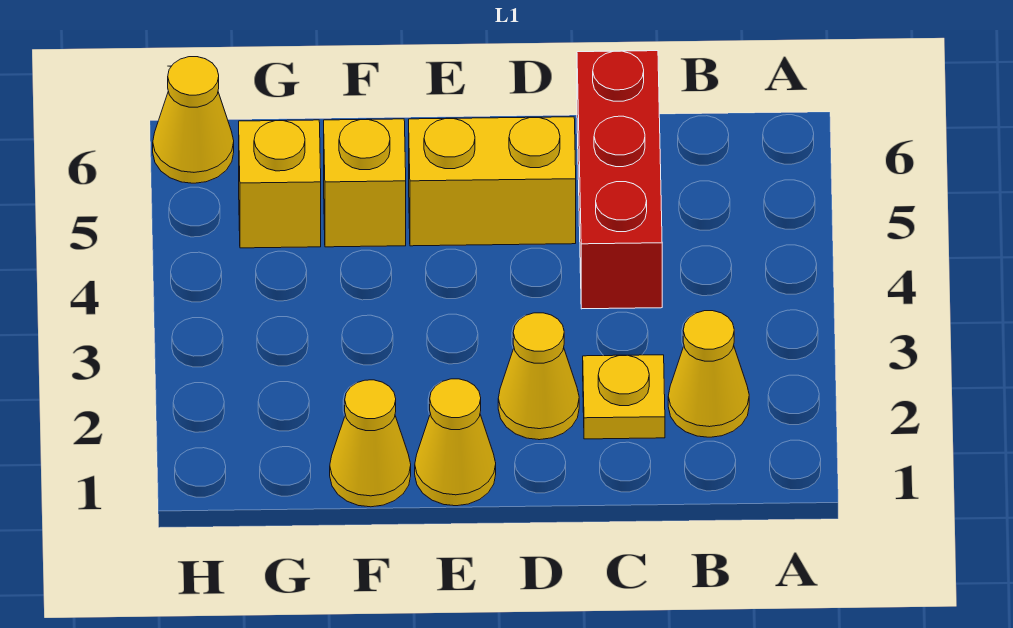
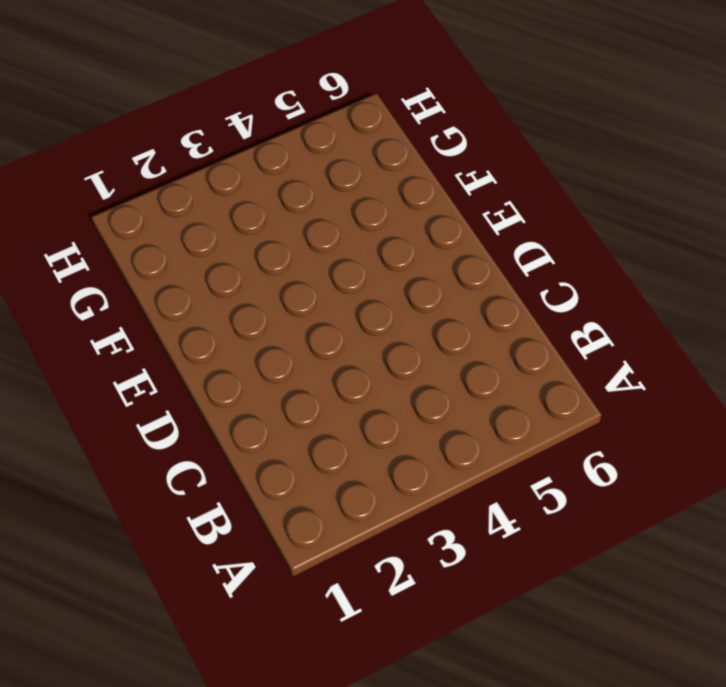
none -> yellow cone B2 level 1
none -> yellow plate C2 level 1

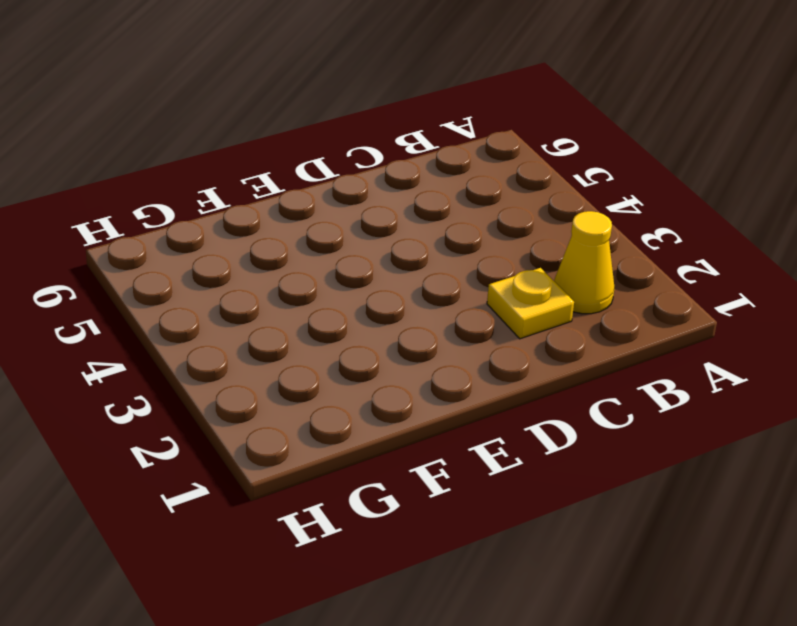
none -> red brick C4:C6 level 1
none -> yellow cone D2 level 1

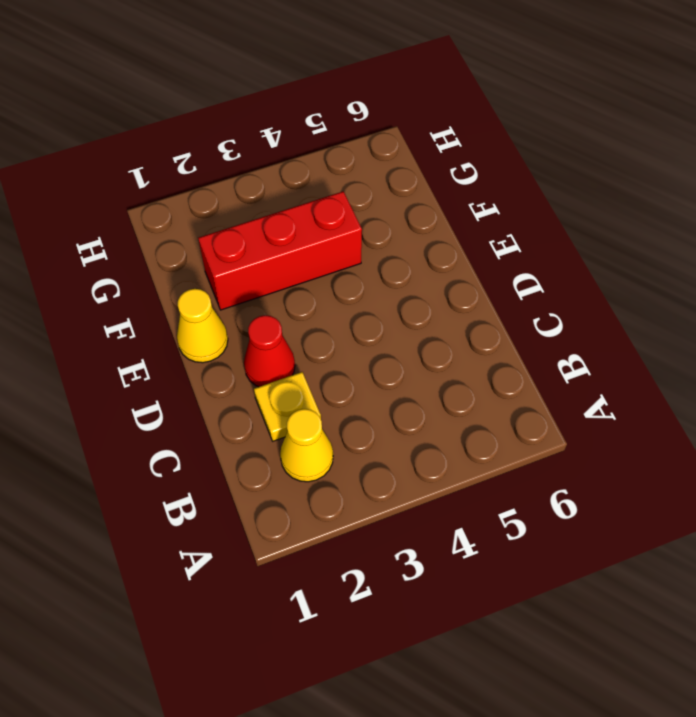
red cone D2 level 1 -> yellow cone D2 level 1
red brick F2:F4 level 1 -> red brick C4:C6 level 1
none -> yellow brick D5:E5 level 1
none -> yellow cone F1 level 1

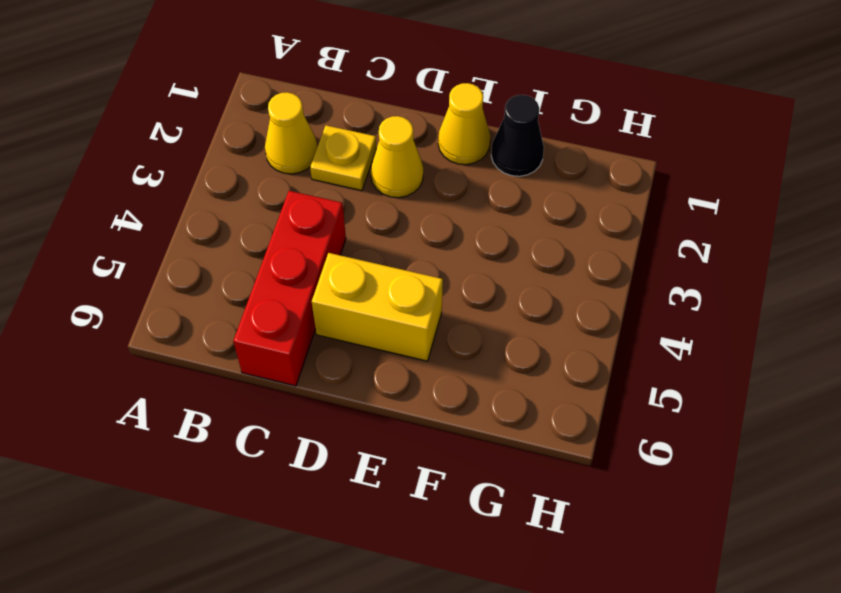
black cone F1 level 1 -> yellow cone F1 level 1
none -> yellow brick F5 level 1
none -> yellow brick G5 level 1

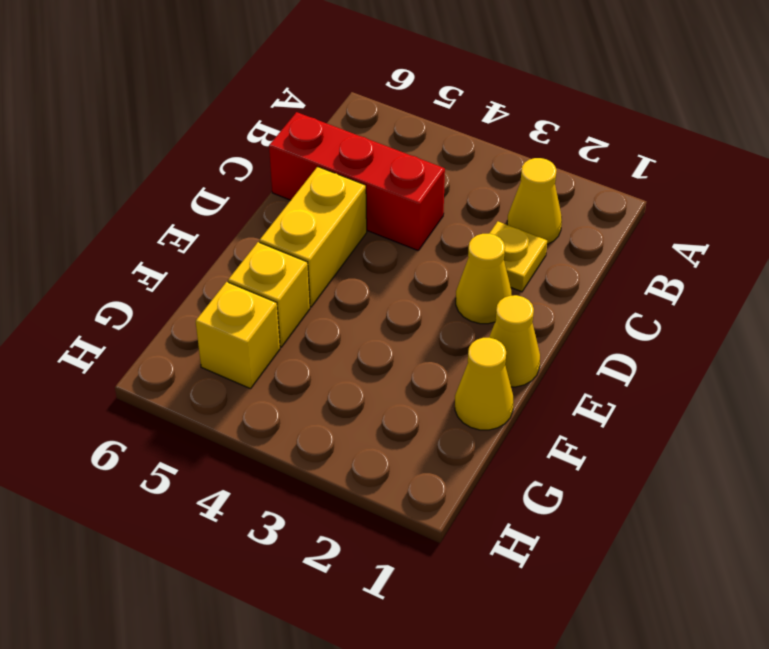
none -> yellow cone H6 level 1

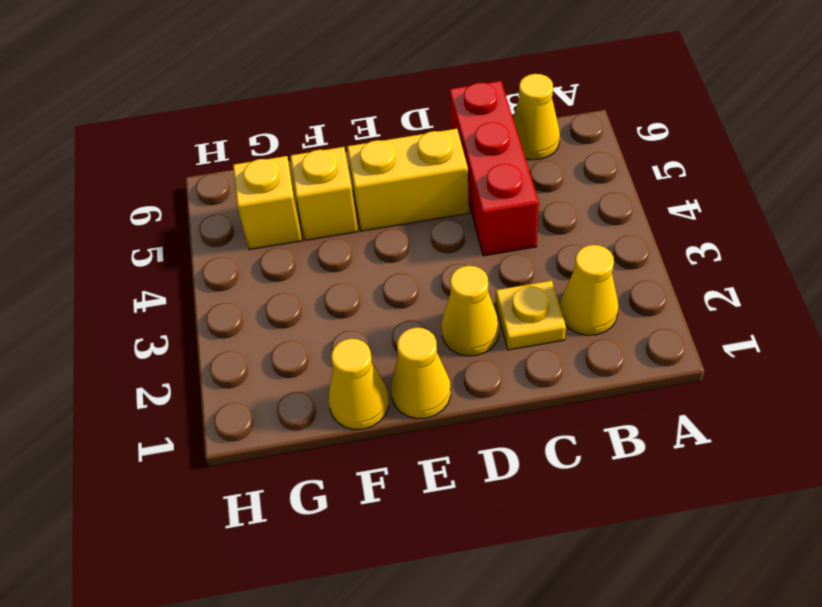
yellow cone B6 level 1 -> yellow cone H6 level 1

